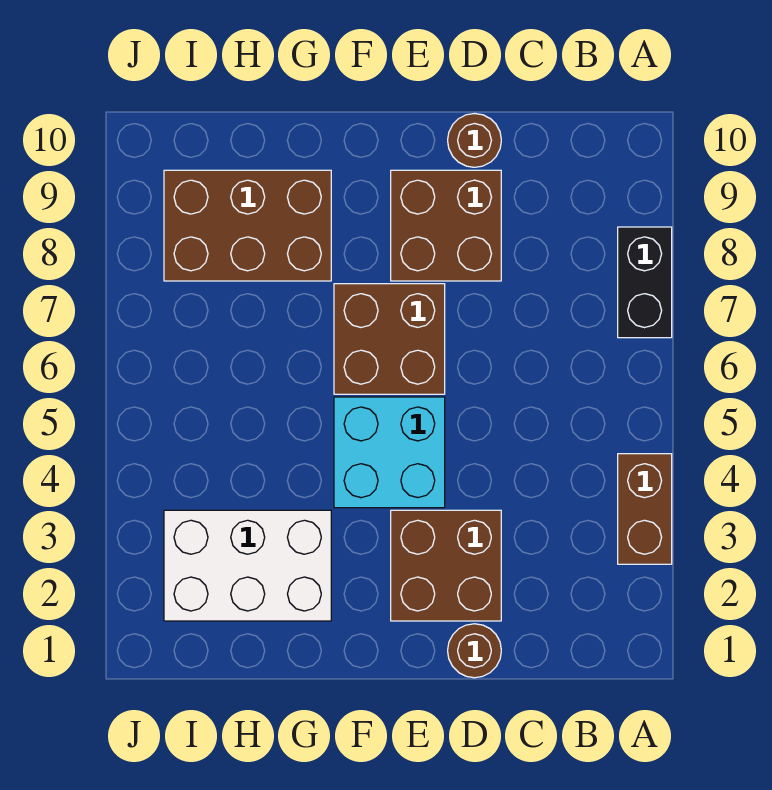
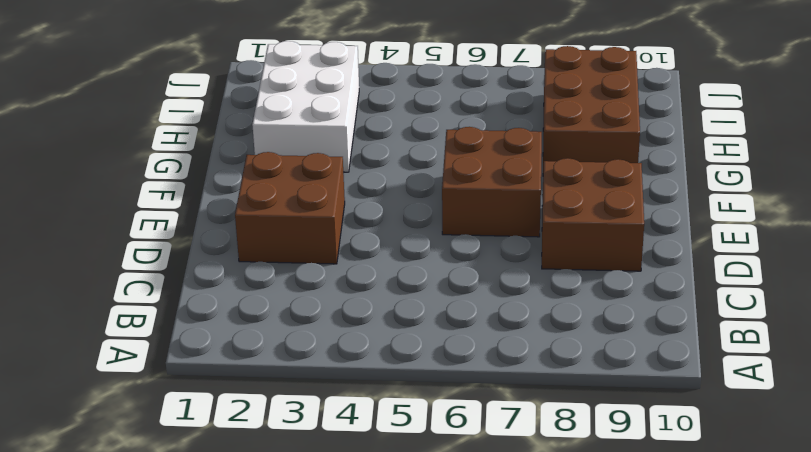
none -> brown brick A3:A4 level 1
none -> black brick A7:A8 level 1

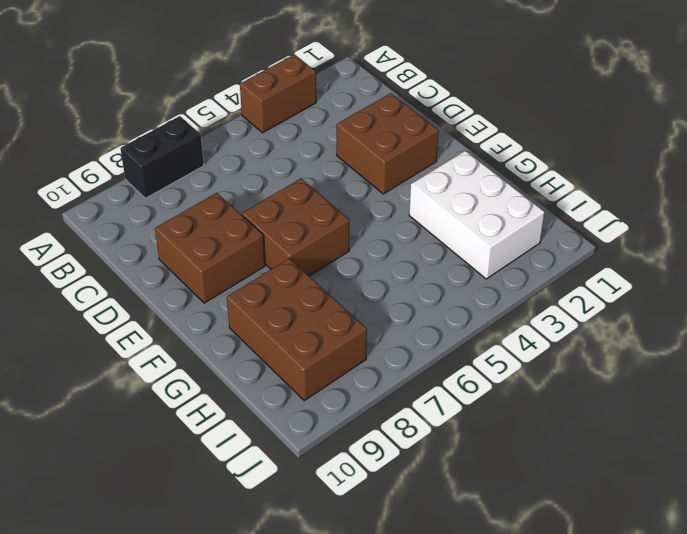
none -> brown round brick D1 level 1
none -> brown round brick D10 level 1

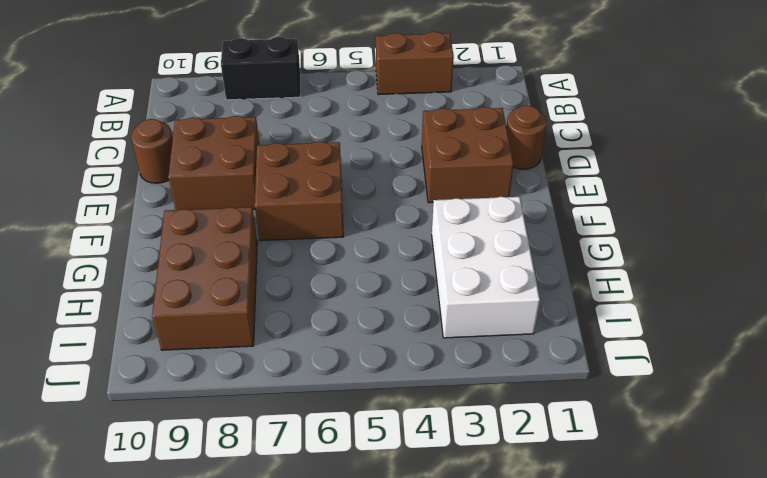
none -> cyan brick E4:F5 level 1

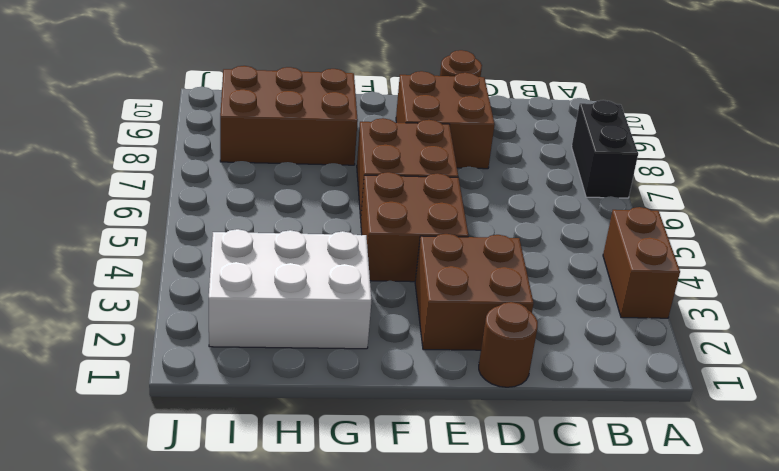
brown brick E4:F5 level 1 -> cyan brick E4:F5 level 1

